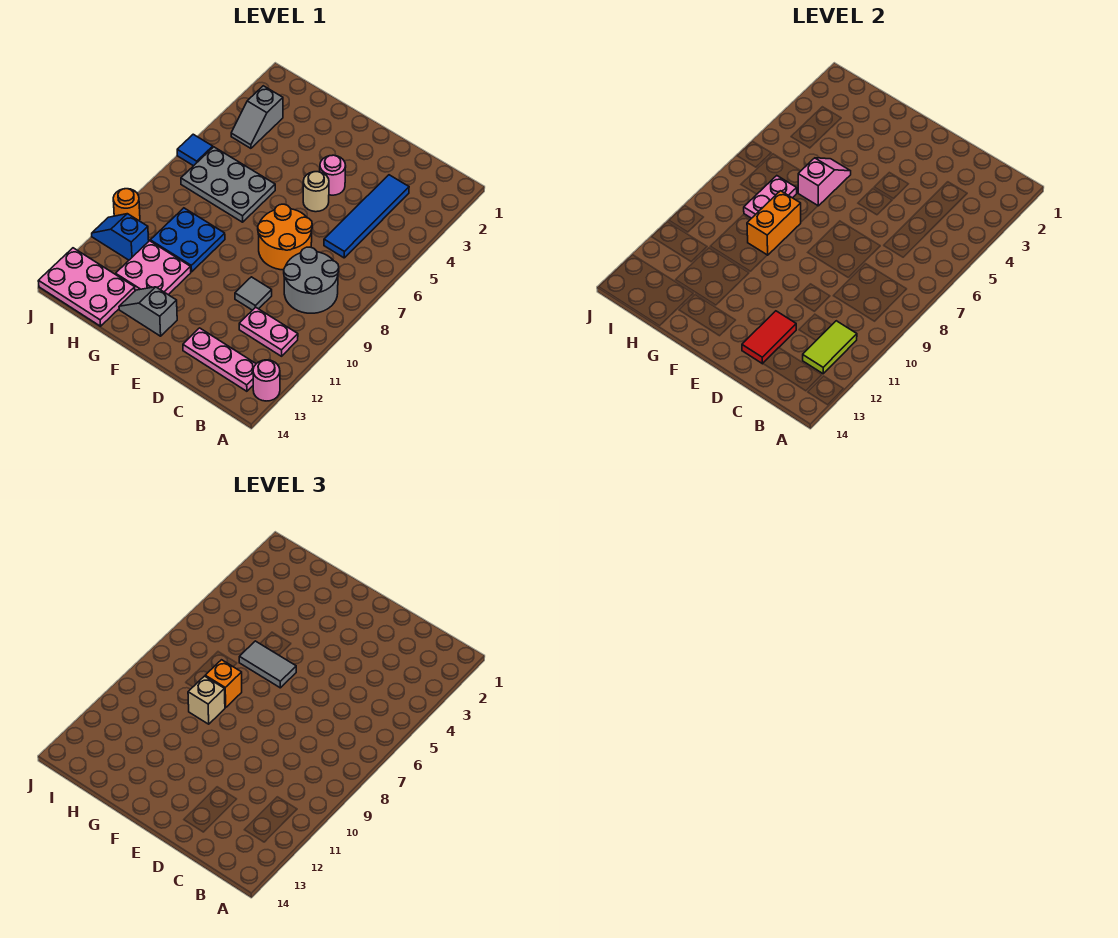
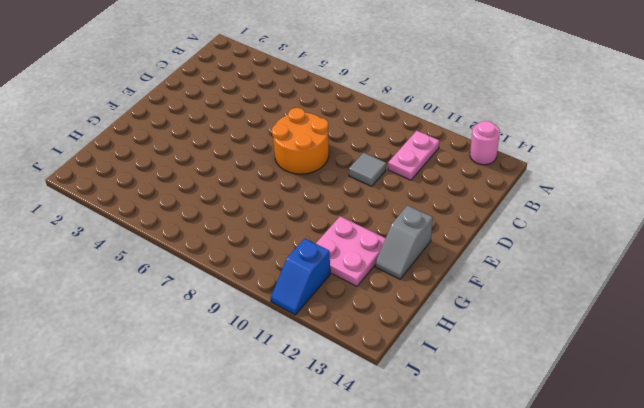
none -> grey round brick B8:C9 level 1
none -> pink plate B13:D13 level 1
none -> blue tile C3:C6 level 1

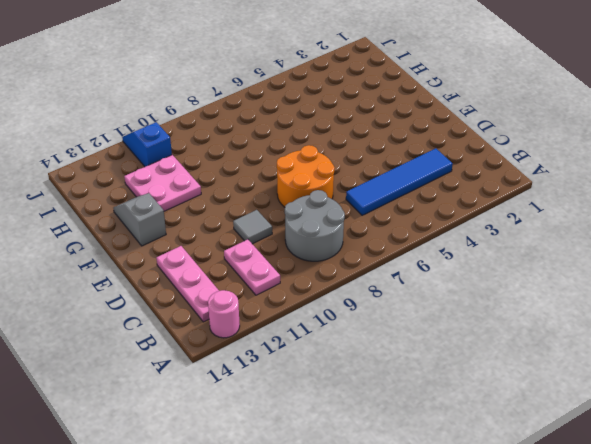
none -> pink round brick E4 level 1
none -> tan round brick E5 level 1
none -> grey plate G6:I7 level 1

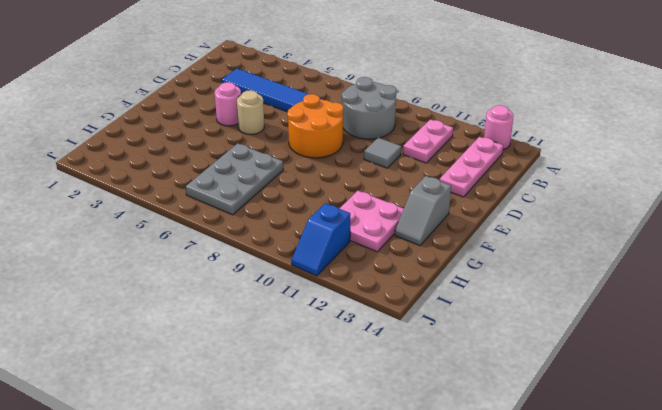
none -> blue plate G9:H10 level 1
none -> pink plate H13:J14 level 1
none -> grey slope I3:I4 level 1 top 3

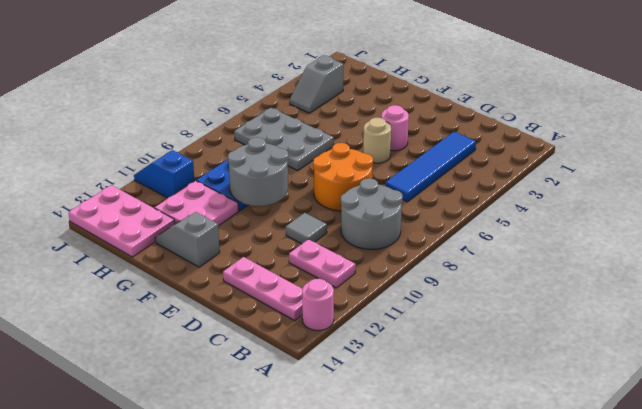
grey round brick F9:G10 level 2 -> orange brick G8:G9 level 2
none -> blue tile J6 level 1
none -> orange round brick J10 level 1
none -> lime tile B11:B12 level 2

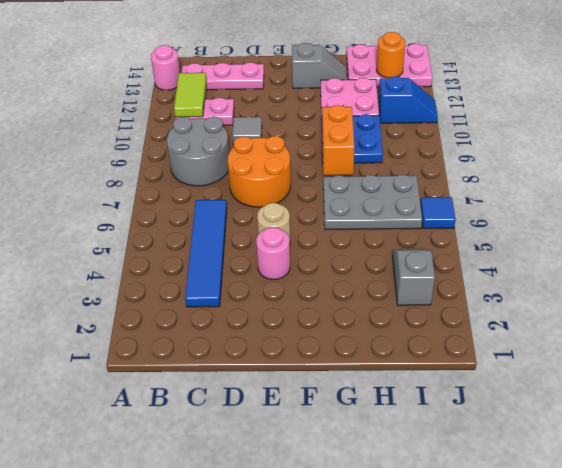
orange round brick I13 level 2 -> orange round brick J10 level 1
none -> red tile D12:D13 level 2
none -> pink slope G5:G6 level 2 top 6
none -> pink plate H7:H8 level 2

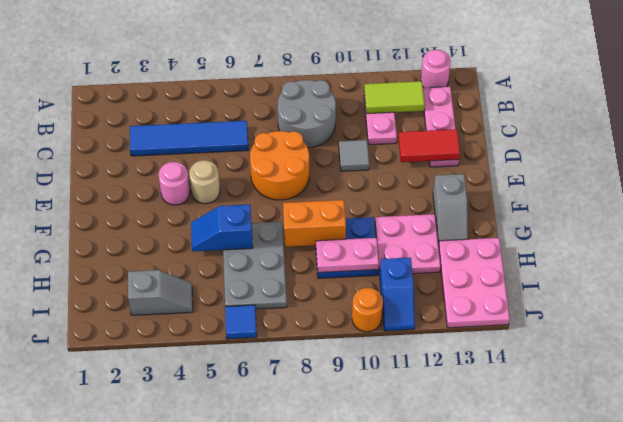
blue slope G5:G6 level 2 top 6 -> pink slope G5:G6 level 2 top 6
pink plate H9:H10 level 2 -> pink plate H7:H8 level 2
none -> grey tile F6:G6 level 3
none -> orange brick G8 level 3
none -> tan brick G9 level 3

